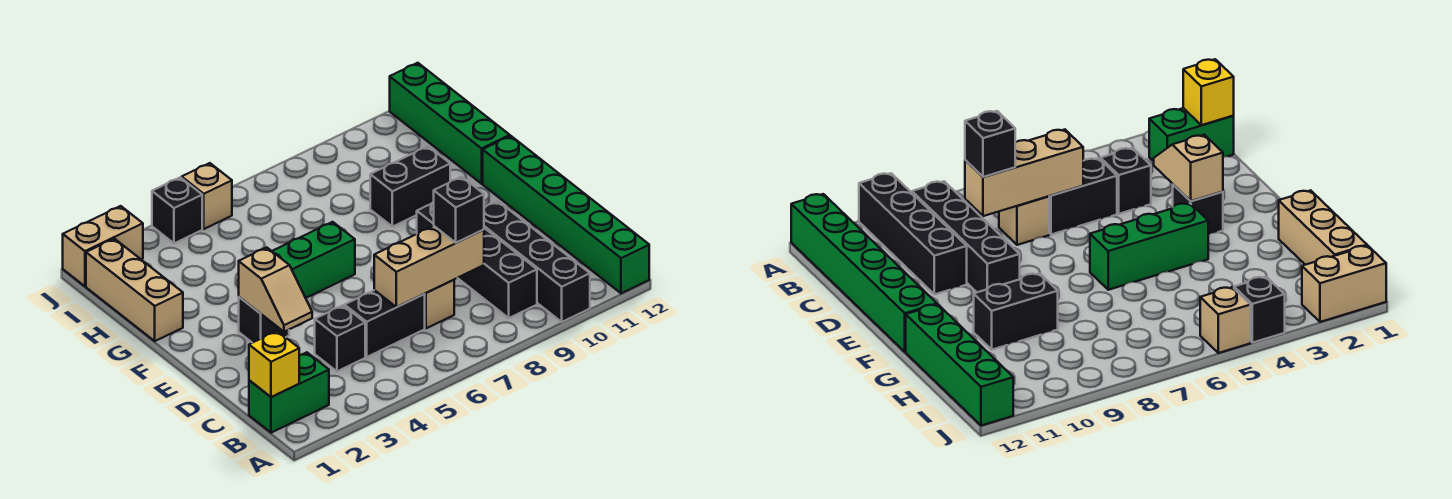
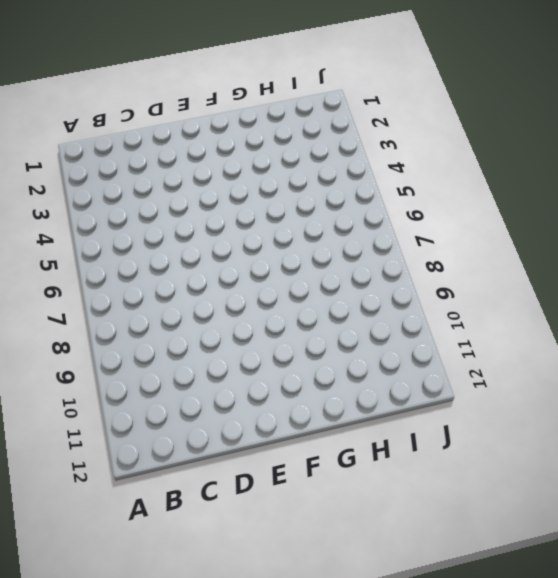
none -> black brick A10:D10 level 1
none -> green brick A12:F12 level 1
none -> green brick B1:B2 level 1

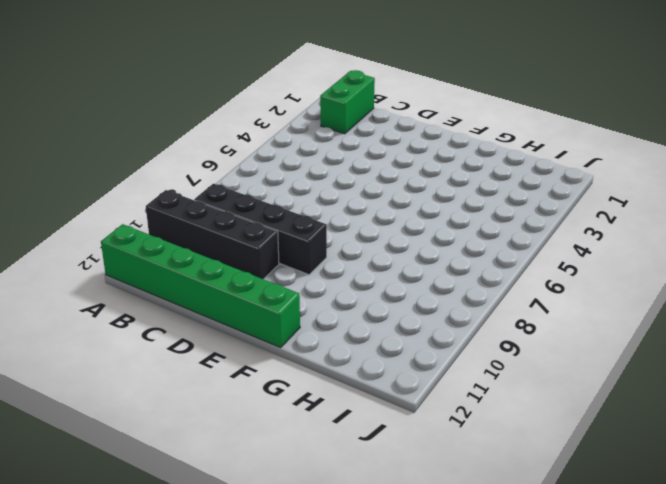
none -> black brick C4 level 1
none -> black brick C5:C6 level 1
none -> tan brick C7 level 1

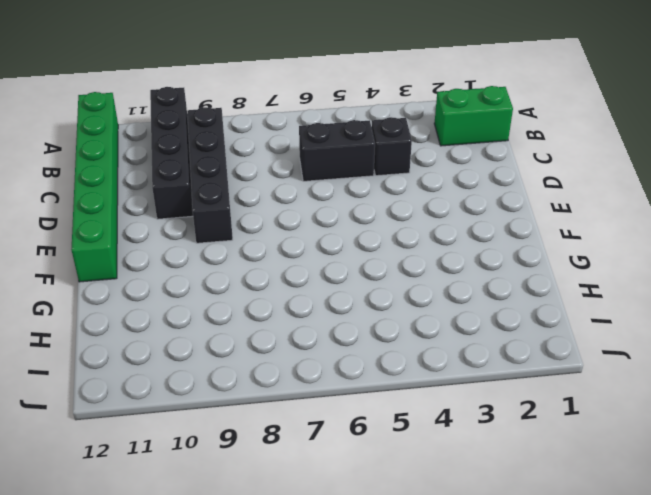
none -> tan brick C7 level 1
none -> black brick E3 level 1
none -> green brick F4:F6 level 1

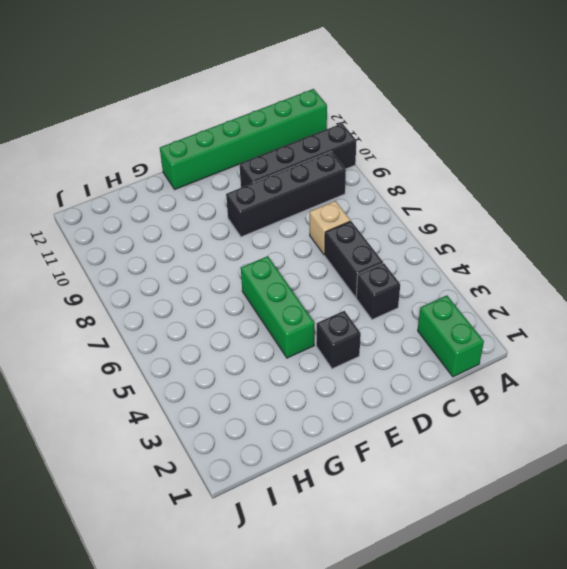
none -> tan brick G1:I1 level 1
none -> black brick G9:G10 level 1
none -> green brick G12:J12 level 1

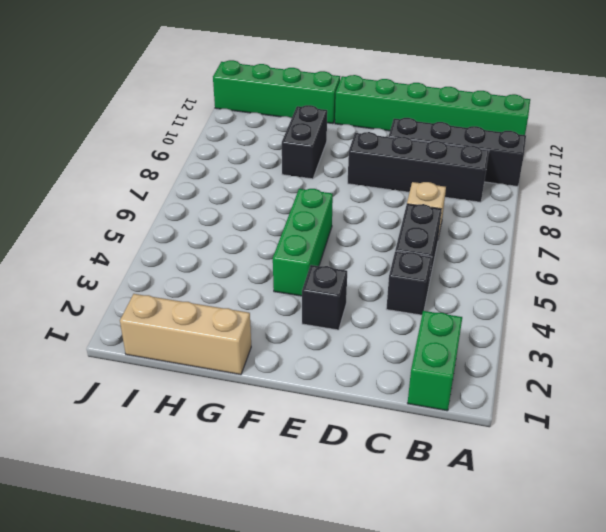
none -> tan brick J1:J2 level 1
none -> black brick J4 level 1
none -> tan brick J5 level 1

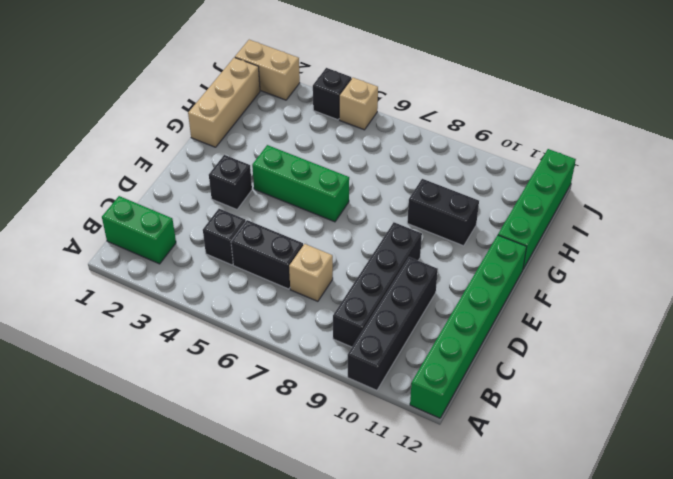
none -> yellow brick B1 level 2
none -> tan brick C6:C8 level 2
none -> tan slope D3:E3 level 2 top E

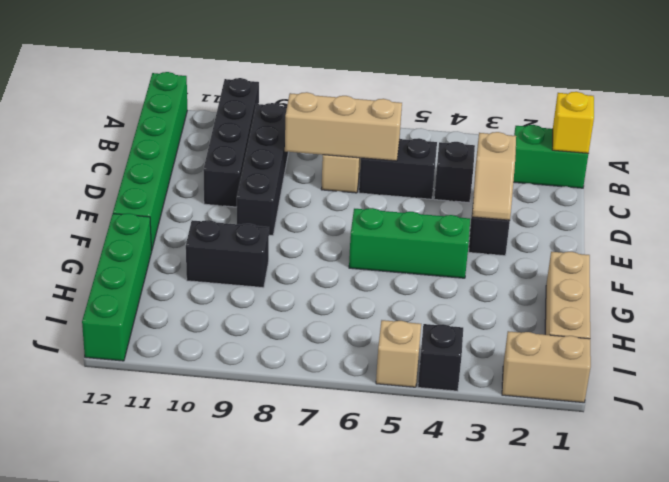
tan slope D3:E3 level 2 top D -> tan slope D3:E3 level 2 top E
none -> black brick C8 level 3

